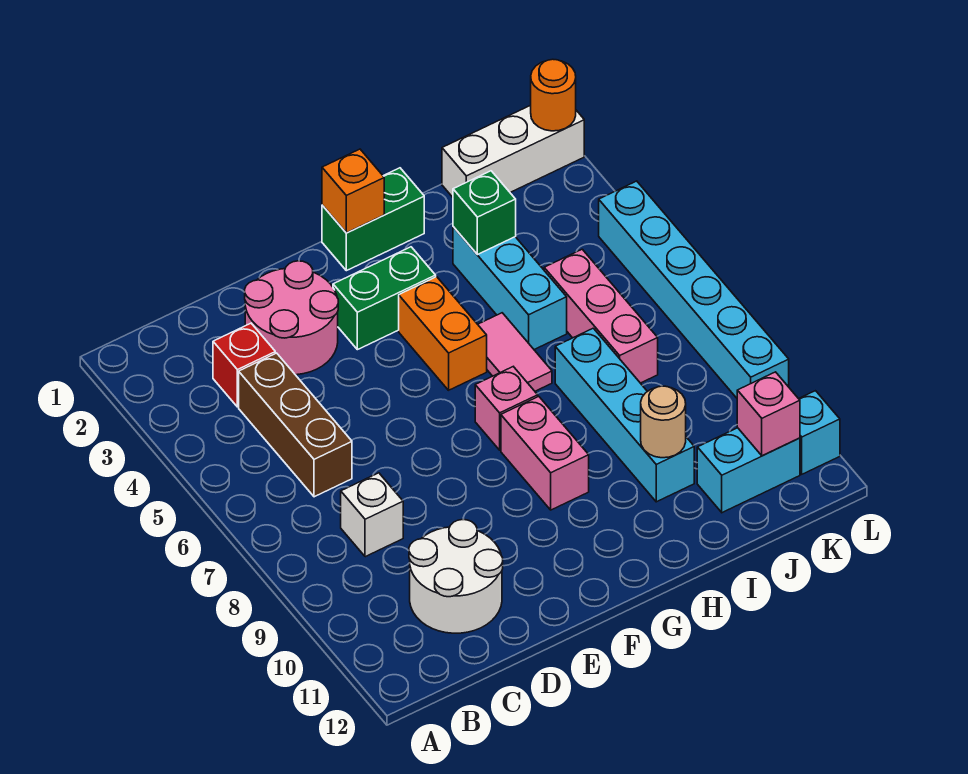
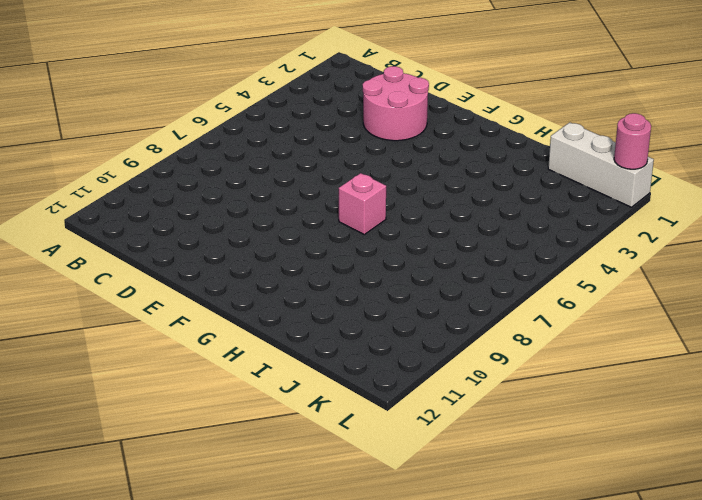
pink round brick L1 level 2 -> orange round brick L1 level 2
none -> red brick C3 level 1
none -> brown brick C4:C6 level 1
none -> white brick C8 level 1

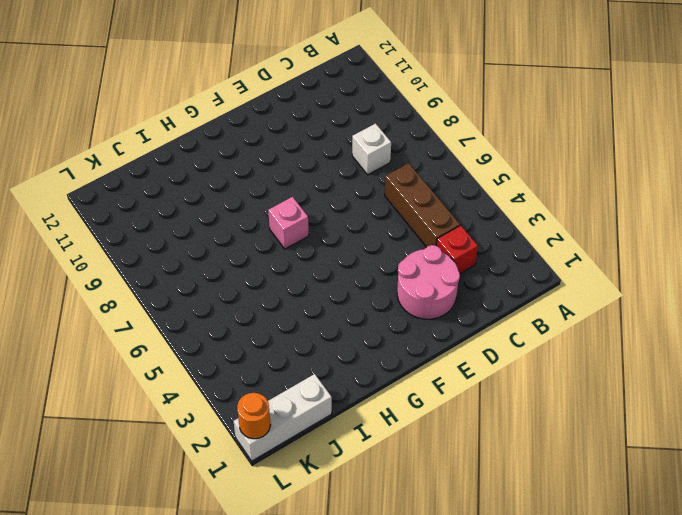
none -> white round brick C10:D11 level 1
none -> green brick F3:G3 level 1
none -> green brick G1:H1 level 1

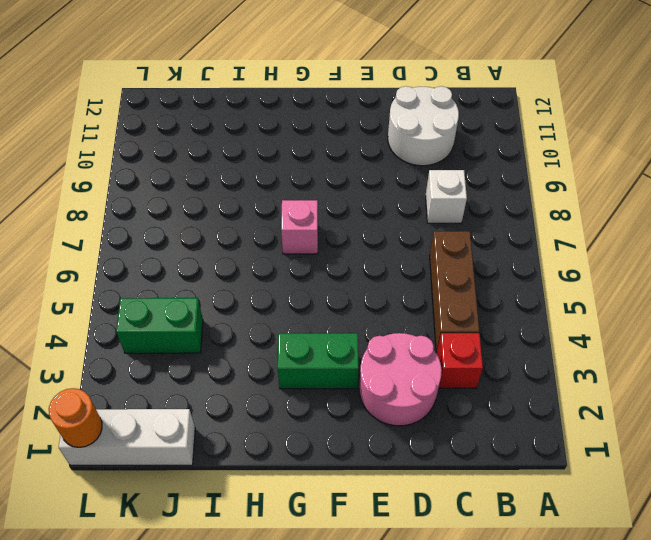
green brick J4:K4 level 1 -> green brick G1:H1 level 1
none -> orange brick G4:G5 level 1
none -> pink brick G8:G9 level 1
none -> pink tile H5:H6 level 1

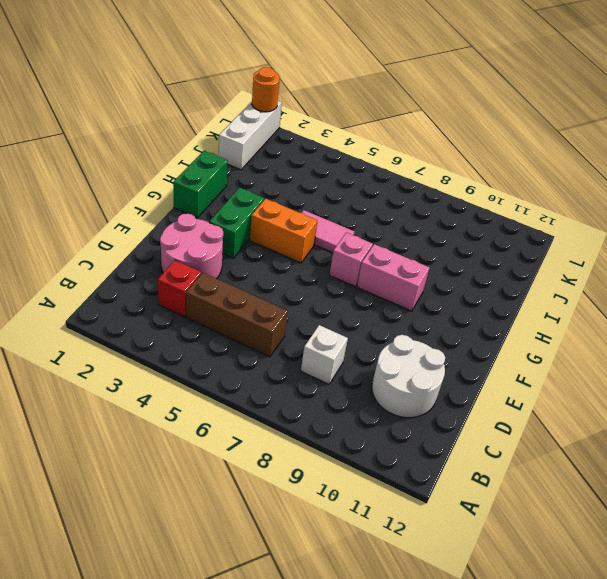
none -> cyan brick I3:I5 level 1
none -> cyan brick I7:I10 level 1
none -> pink brick J5:J7 level 1

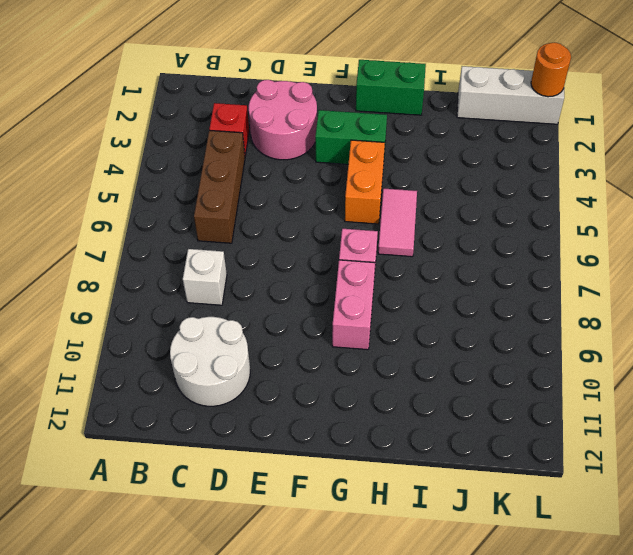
none -> cyan brick I3:I5 level 1
none -> cyan brick I7:I10 level 1
none -> pink brick J5:J7 level 1

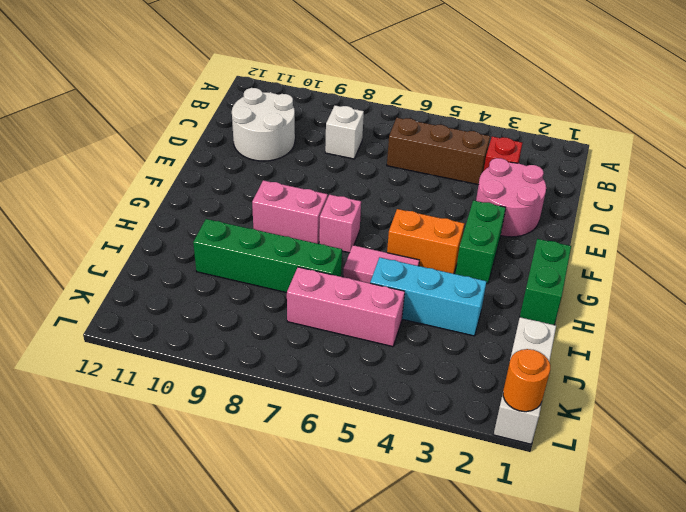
green brick I7:I10 level 1 -> cyan brick I7:I10 level 1
none -> cyan brick J11:K11 level 1
none -> cyan brick L4:L9 level 1
none -> cyan brick L11 level 1

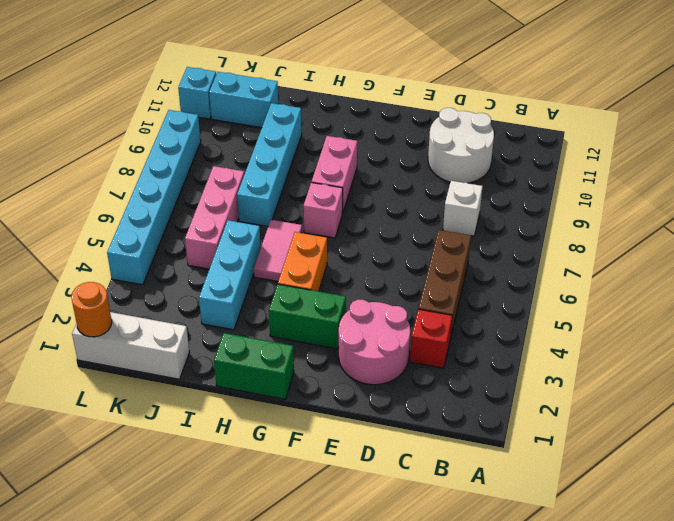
none -> orange brick G1 level 2
none -> green brick I3 level 2
none -> tan round brick I10 level 2

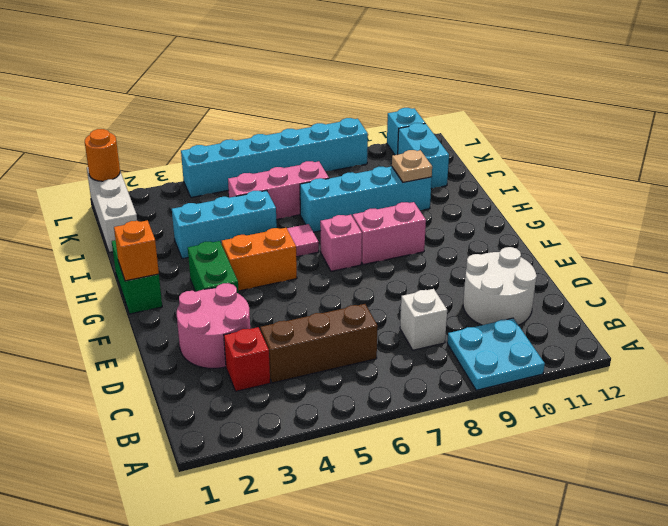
cyan plate A9:B10 level 1 -> none
tan plate I10 level 2 -> tan round brick I10 level 2
none -> green brick I3 level 2
none -> pink brick K11 level 2

